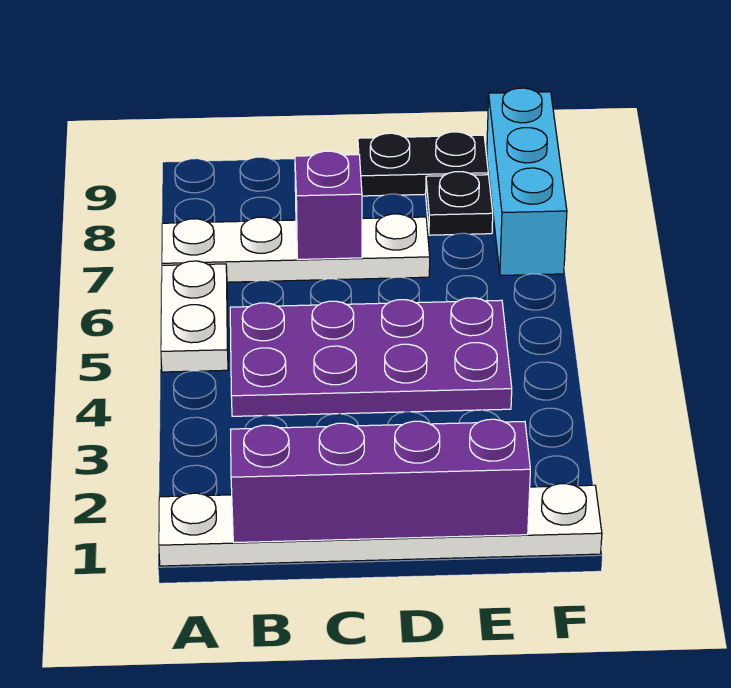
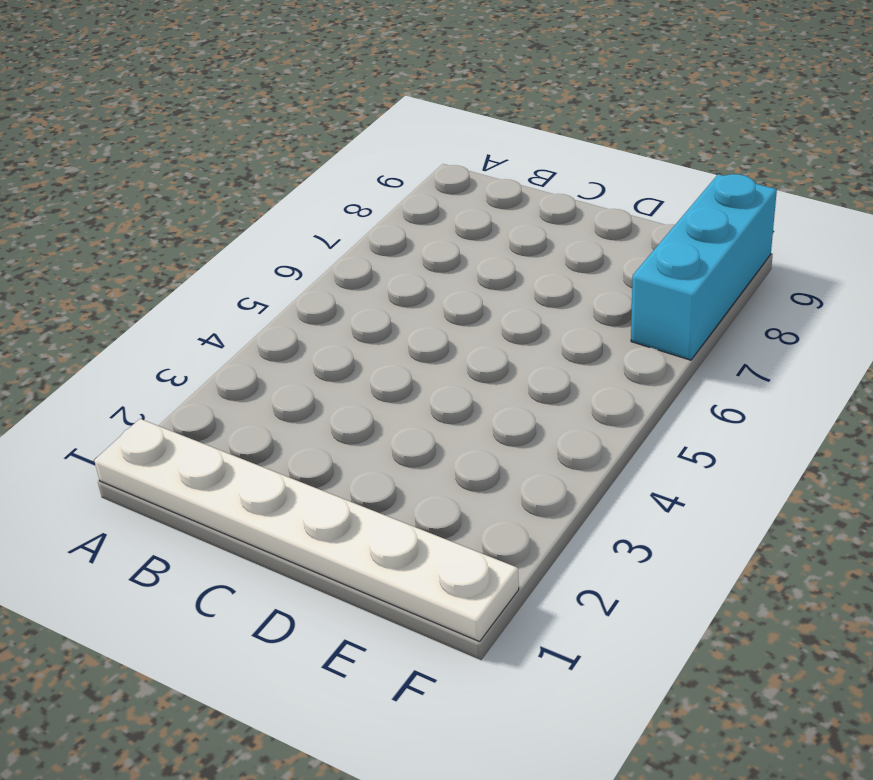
none -> white plate A5:A6 level 1
none -> white plate A7:D7 level 1

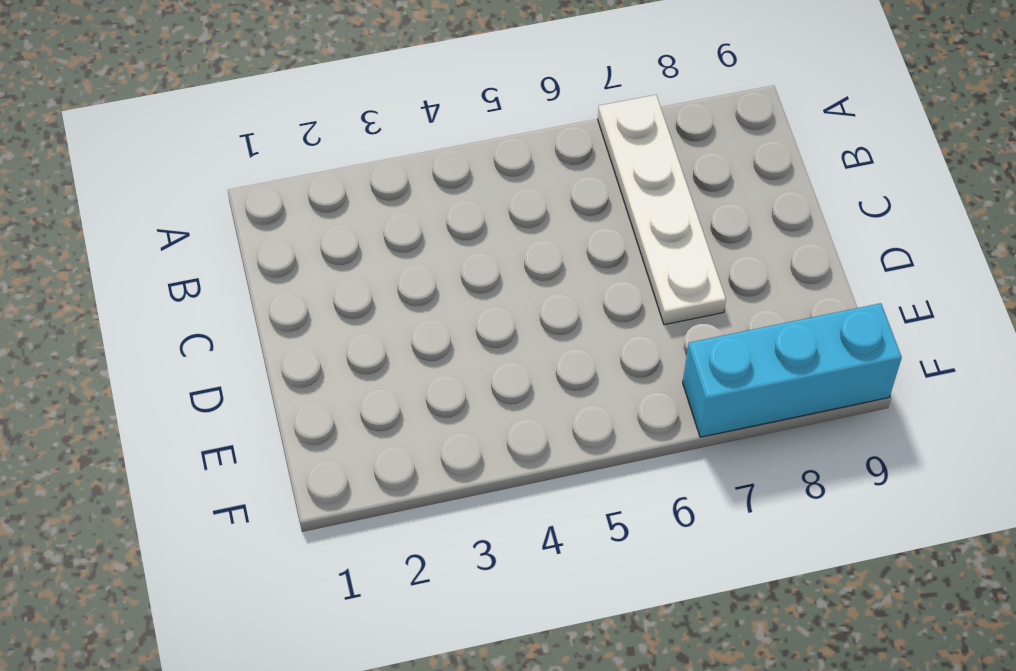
none -> white plate A1:F1 level 1
none -> white plate A5:A6 level 1

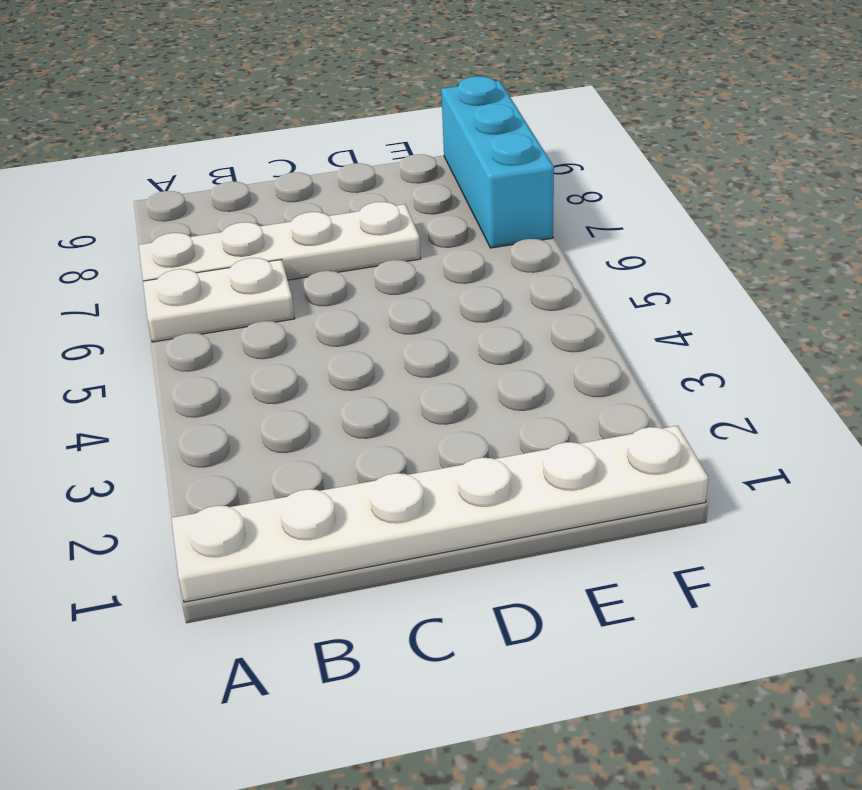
white plate A6:B6 level 1 -> white plate A5:A6 level 1
none -> purple plate B4:E5 level 1
none -> black plate D9:E9 level 1

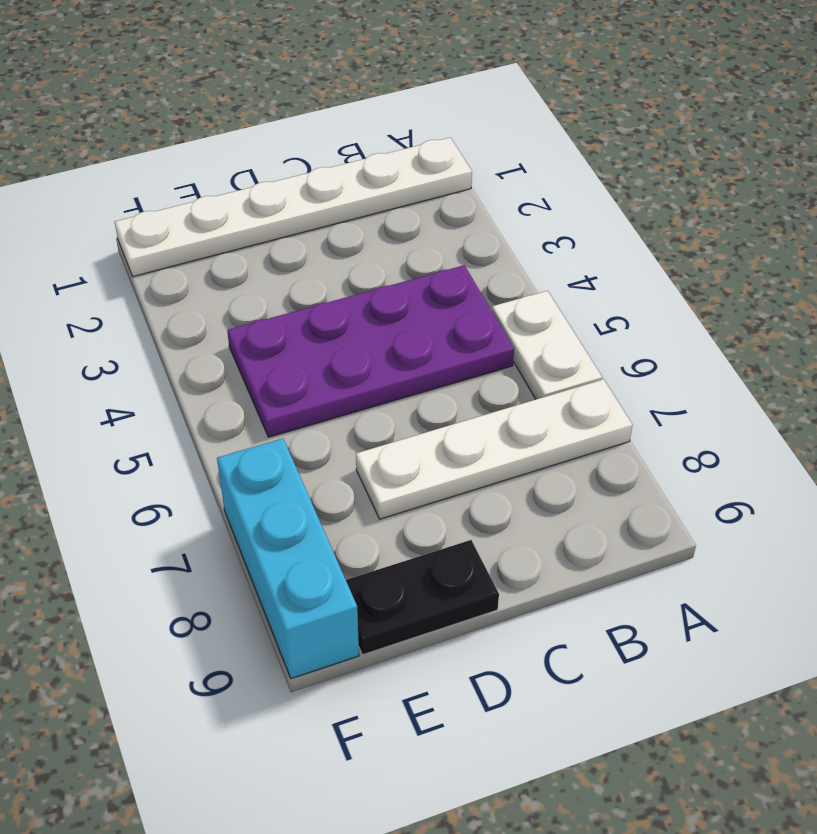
none -> black plate E8 level 1
none -> purple brick B1:E1 level 2

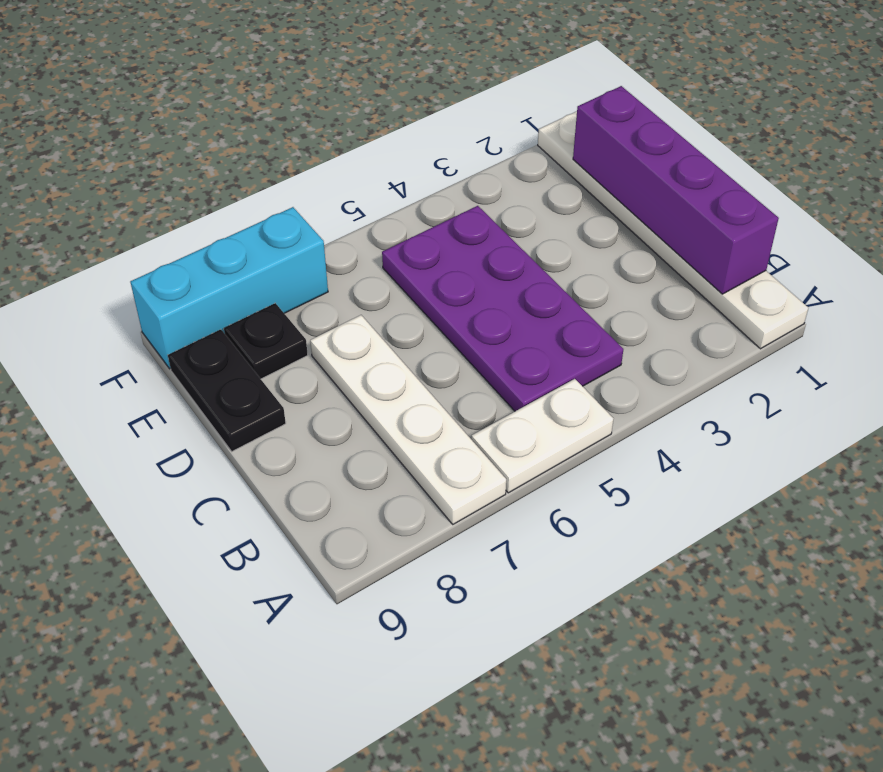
none -> purple brick C7 level 2

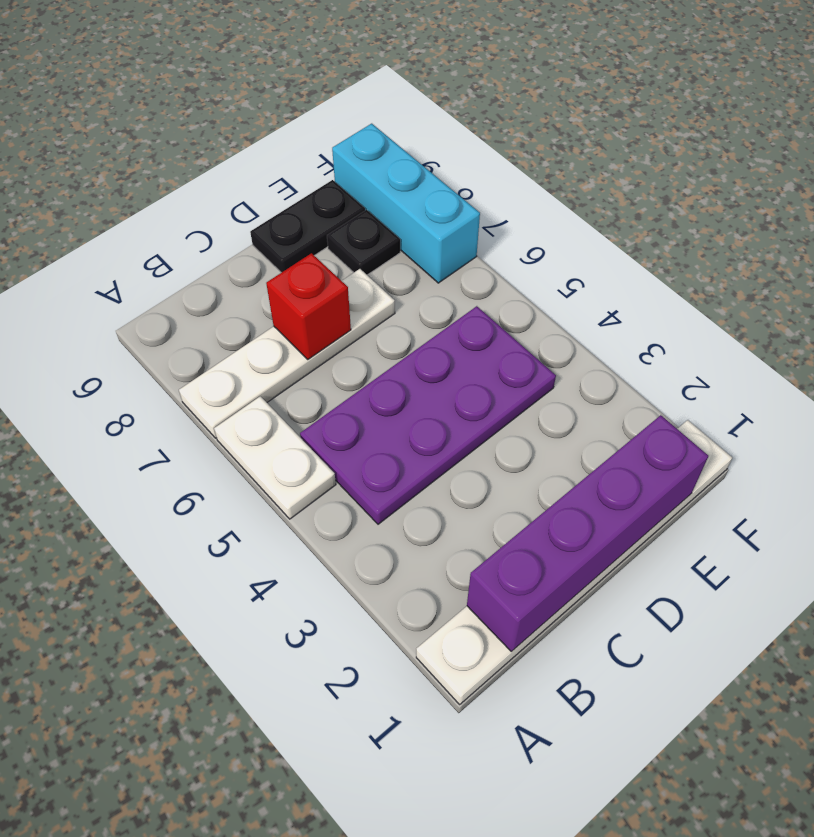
red brick C7 level 2 -> purple brick C7 level 2

